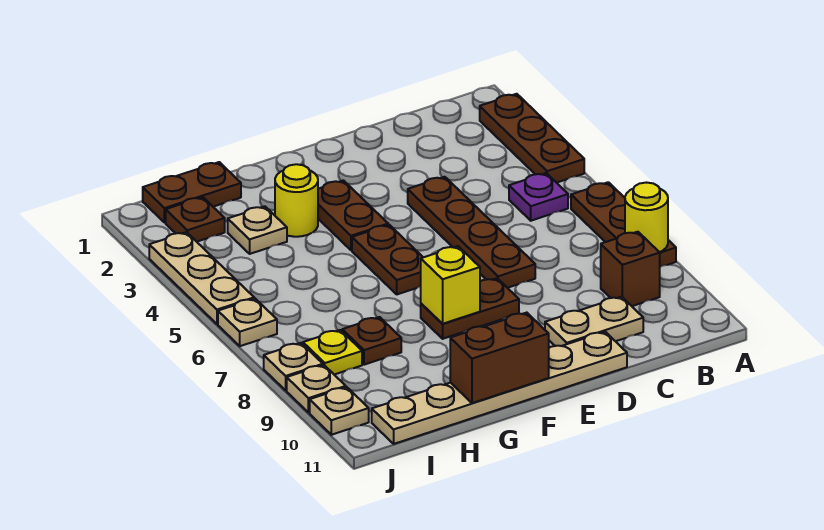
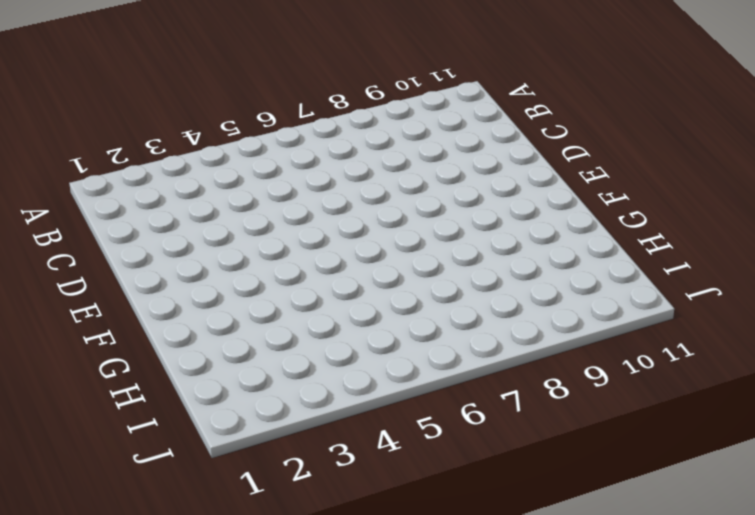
none -> brown plate A2:A4 level 1
none -> brown plate A6:A8 level 1
none -> purple plate B5 level 1

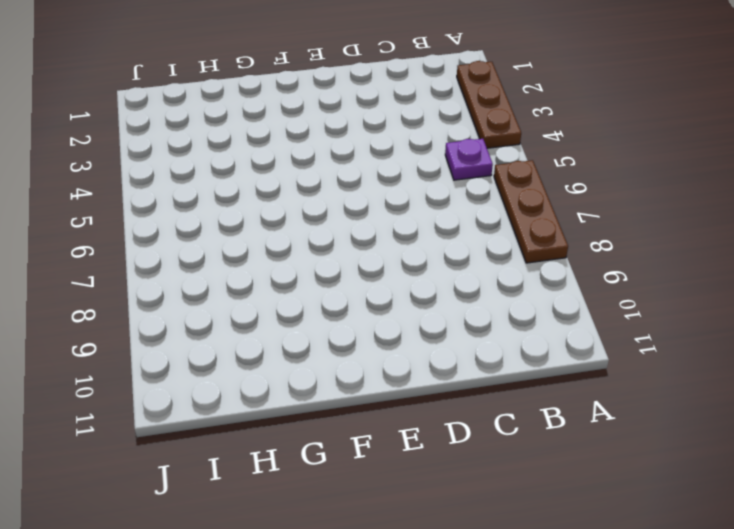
none -> brown brick B9 level 1
none -> tan plate C10:D10 level 1
none -> brown plate D4:D7 level 1

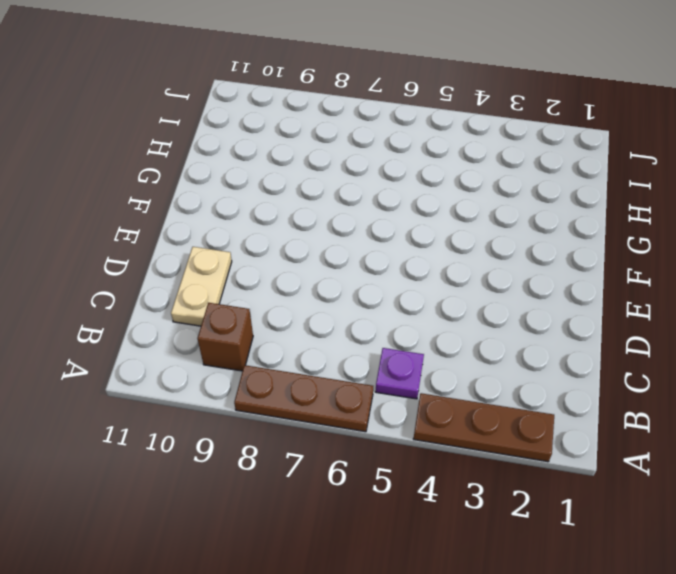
none -> brown plate D4:D7 level 1
none -> tan plate D11:I11 level 1
none -> brown plate E8:F8 level 1

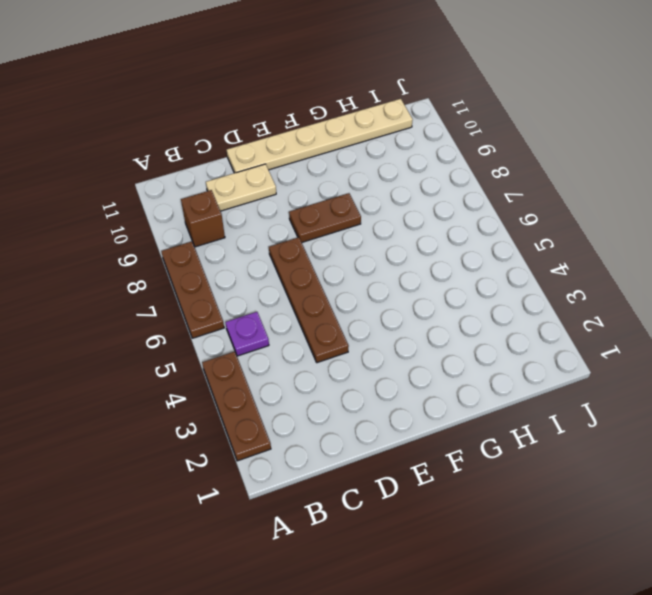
none -> brown plate F3:F4 level 1
none -> brown plate F5:F6 level 1
none -> yellow round brick G3 level 1

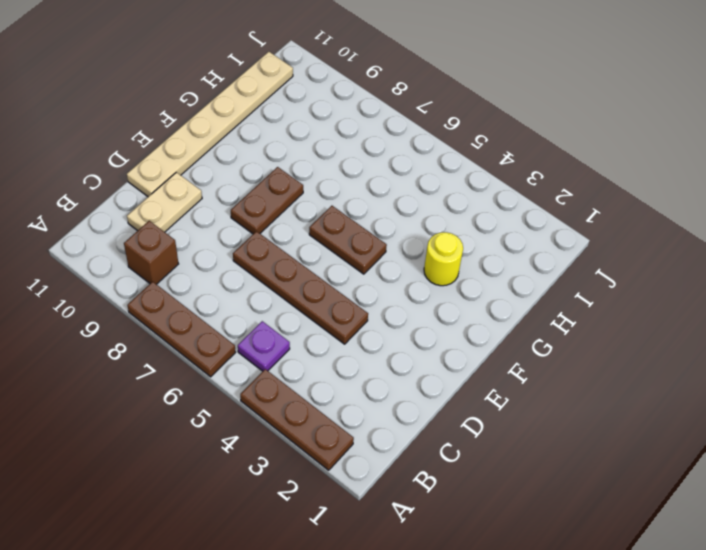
none -> brown plate F3:F4 level 1
none -> brown plate H1:I1 level 1
none -> tan plate H3 level 1

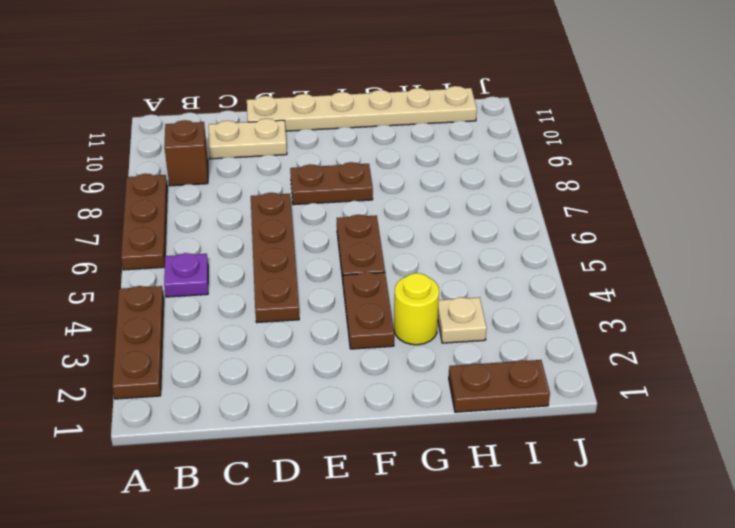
none -> brown plate H8 level 1
none -> brown plate I2 level 1
none -> yellow plate I8 level 1

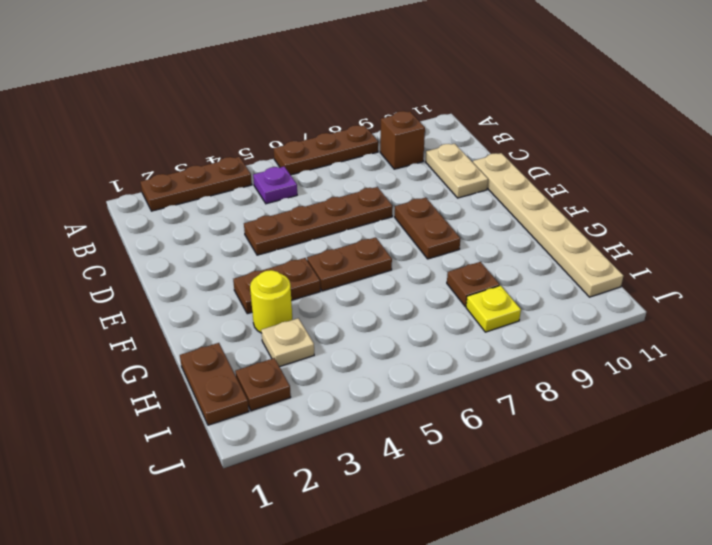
none -> tan plate J3:J5 level 1
none -> tan plate J6 level 1
none -> tan plate J8 level 1

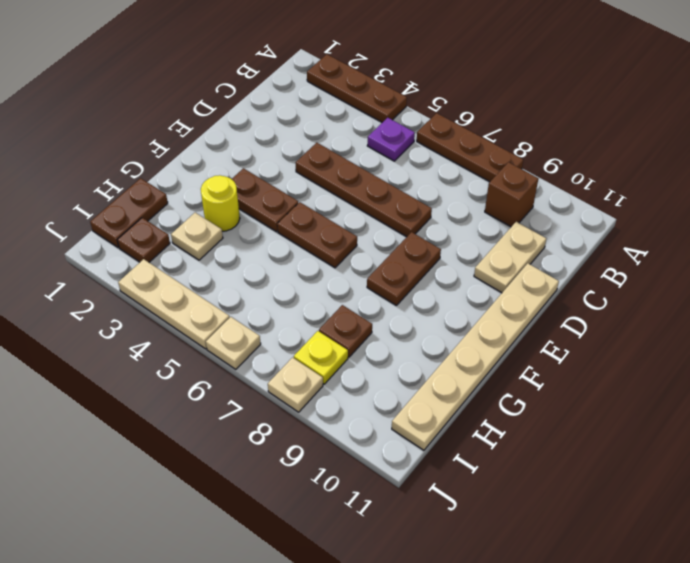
none -> tan plate J9 level 1
none -> tan plate J10 level 1
none -> yellow round brick A8 level 2

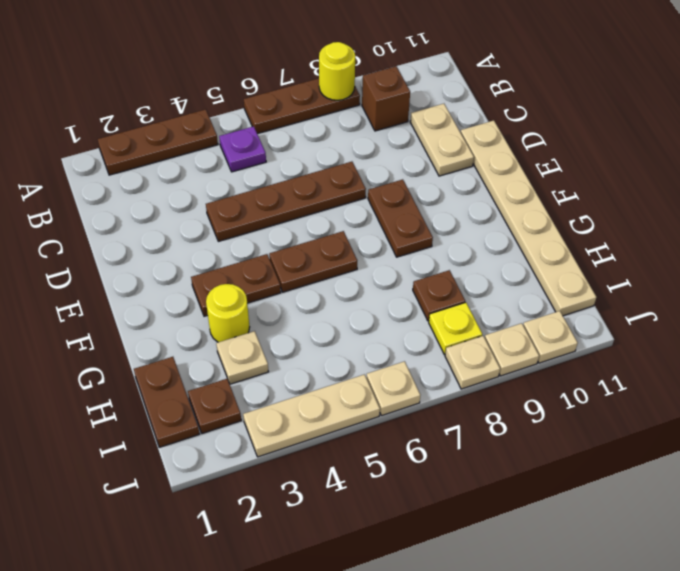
none -> yellow brick F8 level 2
none -> brown brick F11:G11 level 2

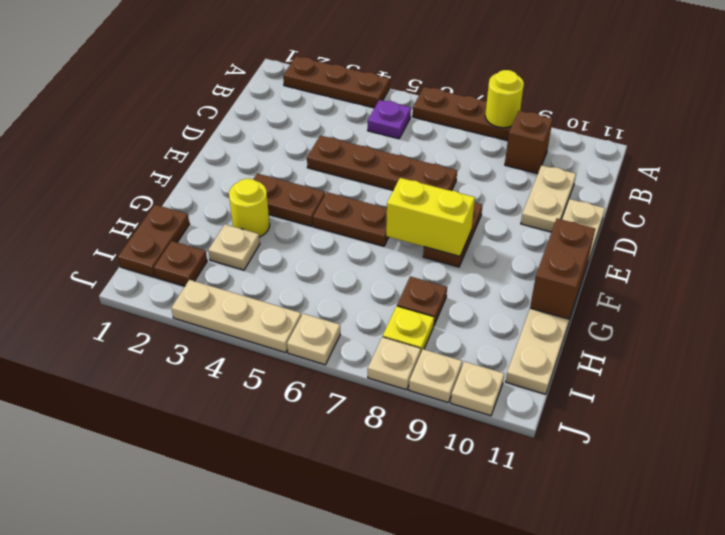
yellow brick F7:F8 level 2 -> yellow brick F8 level 2

